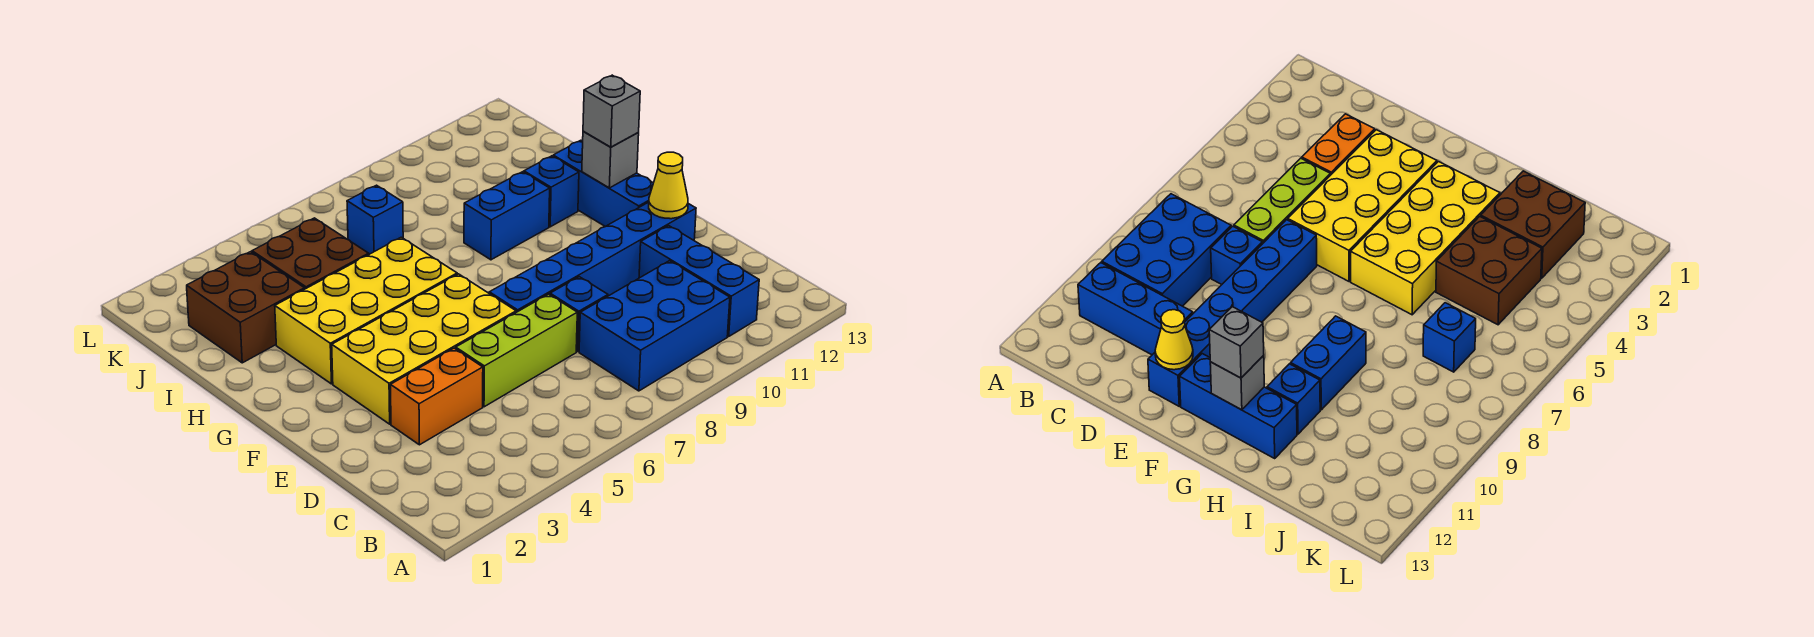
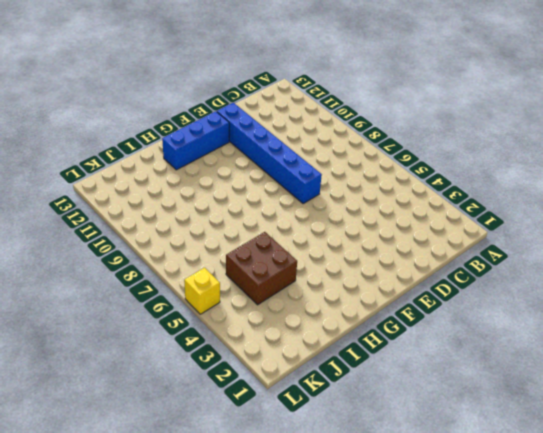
yellow brick L5 level 1 -> none
none -> blue brick B8:C10 level 1
none -> blue brick B11:D11 level 1
none -> orange brick D3:D4 level 1

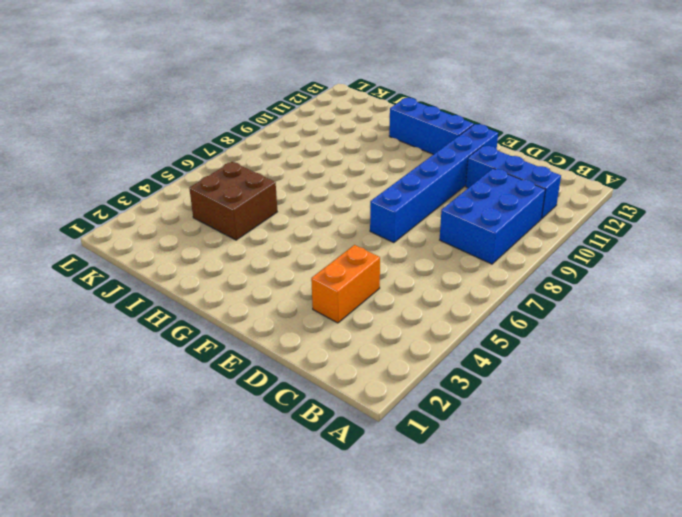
none -> lime brick D5:D7 level 1
none -> blue brick D8 level 1
none -> yellow brick E3:F6 level 1

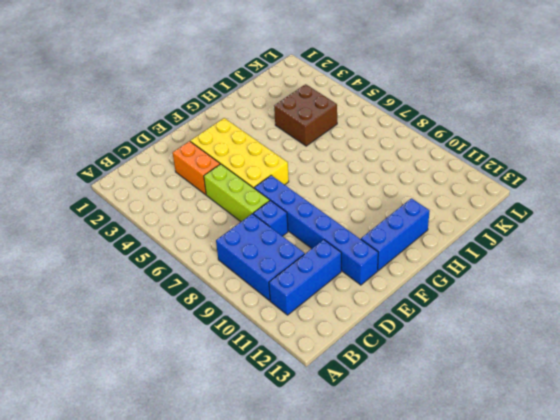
none -> yellow brick G3:H6 level 1
none -> blue brick H9:H10 level 1
none -> blue brick H11 level 1

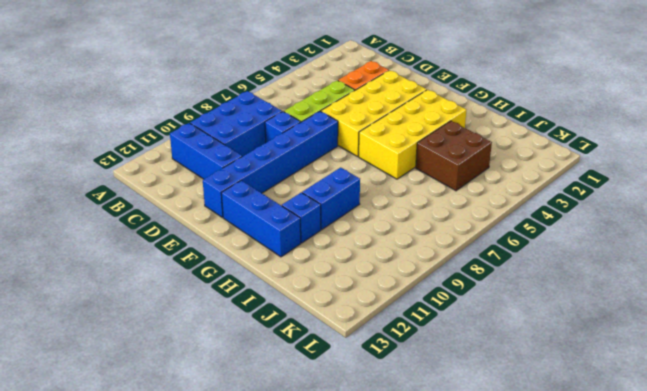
none -> brown brick I2:J3 level 1
none -> blue brick J7 level 1
none -> yellow cone E12 level 2

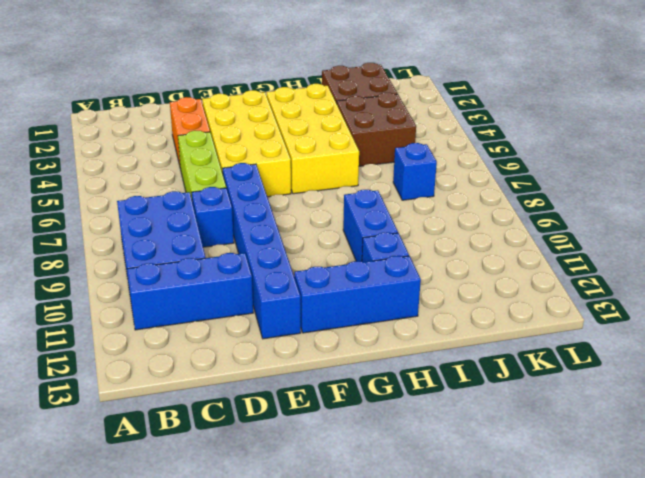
none -> yellow cone E12 level 2
none -> grey brick G12 level 2
none -> grey brick G12 level 3

